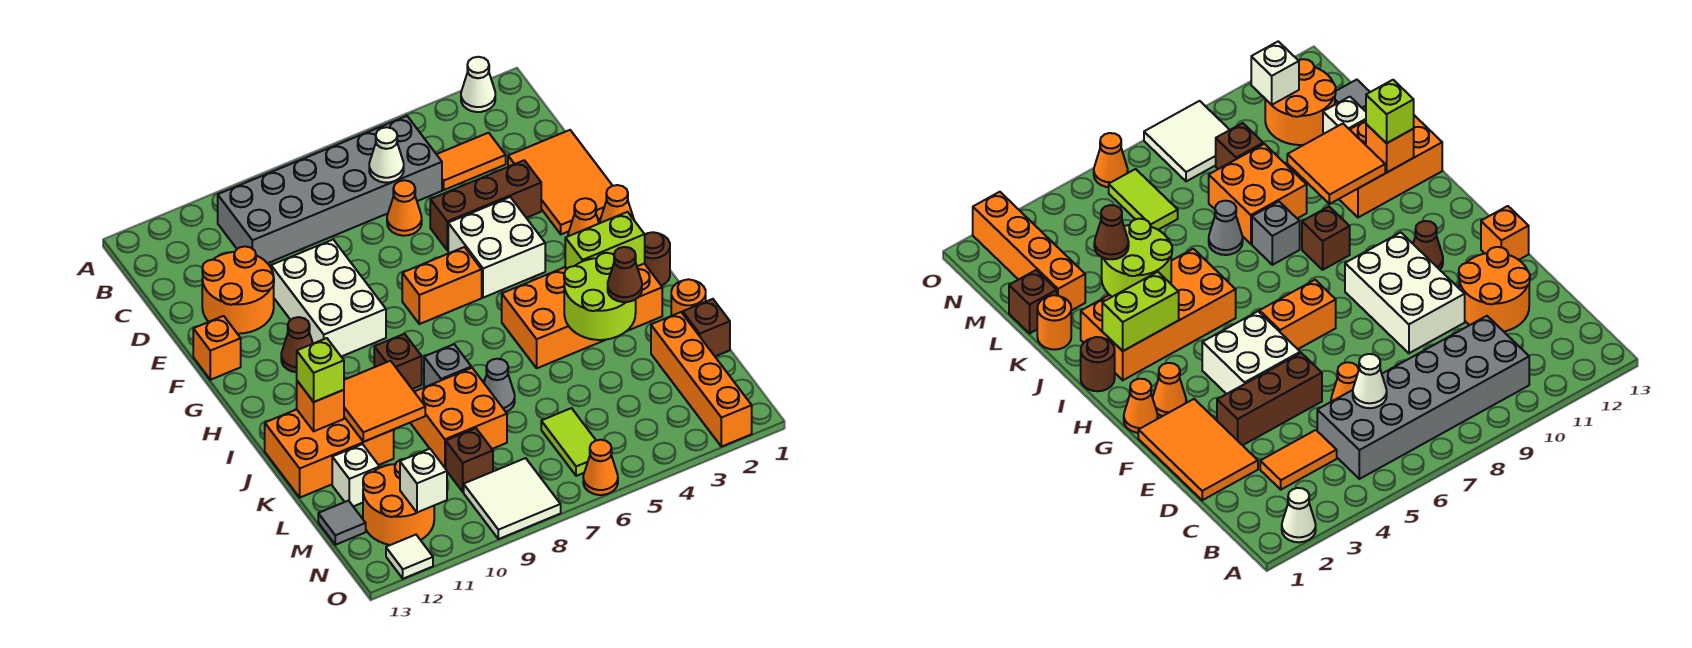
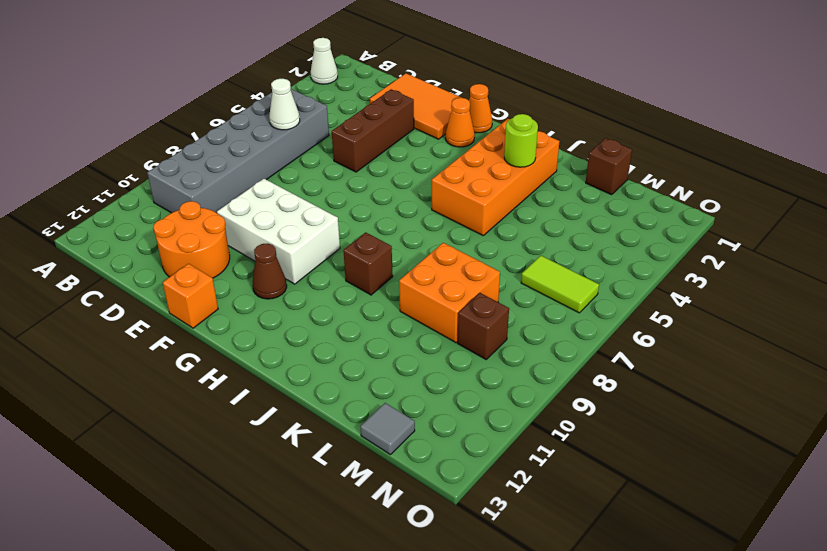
lime round brick J3 level 2 -> lime round brick J3:K4 level 2
none -> orange tile C3:C4 level 1
none -> orange cone D6 level 1
none -> white brick F4:G5 level 1
none -> orange brick G6:G7 level 1

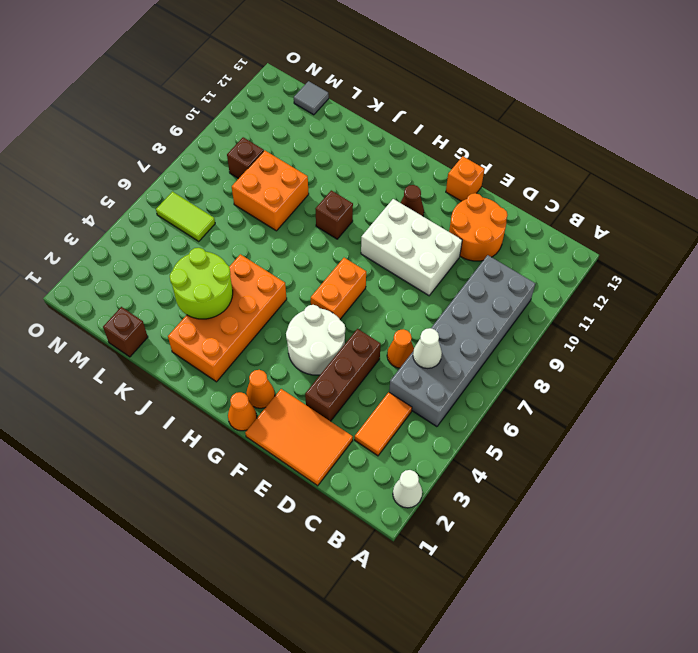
white round brick F4:G5 level 1 -> white brick F4:G5 level 1
none -> brown round brick I1 level 1
none -> grey brick J8 level 1
none -> orange brick J11:K13 level 1
none -> orange round brick K1 level 1

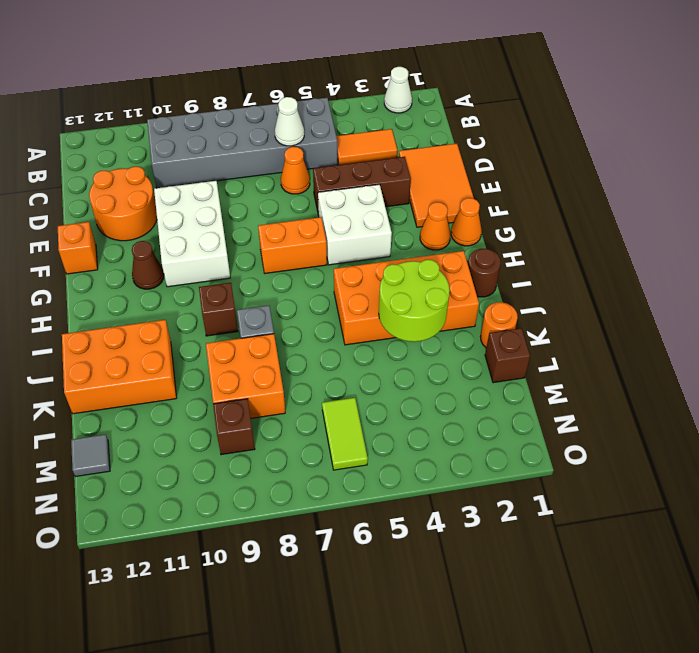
none -> grey cone K7 level 1
none -> orange brick L2:O2 level 1
none -> white brick L12 level 1
none -> orange round brick M11:N12 level 1

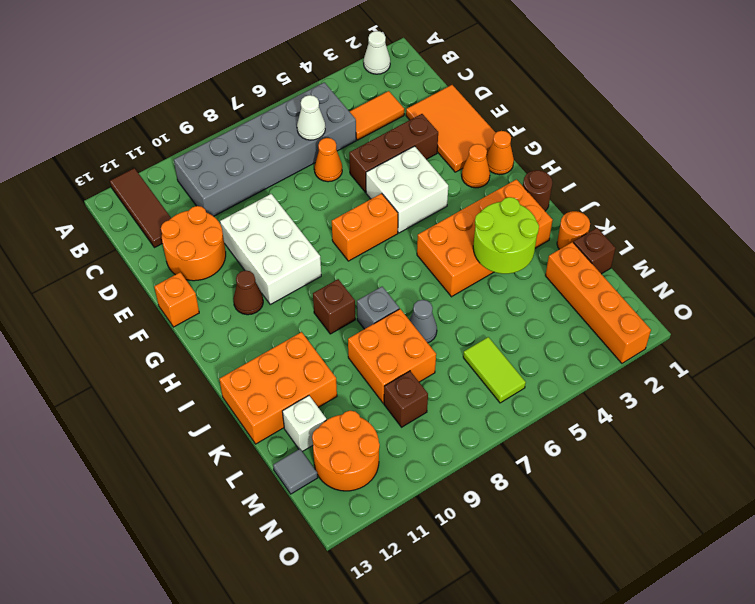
brown tile A12:C12 level 1 -> none
none -> white tile N8:O9 level 1
none -> orange cone O6 level 1
none -> white tile O12 level 1
none -> lime brick I2:I3 level 2

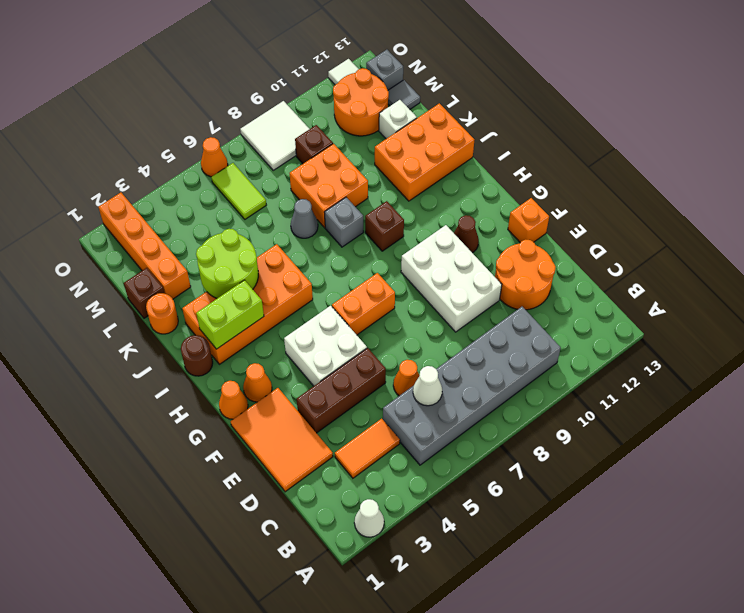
grey brick N13 level 1 -> none
none -> orange tile J10:K11 level 2
none -> orange brick J12 level 2
none -> white brick N11 level 2
none -> lime brick J12 level 3

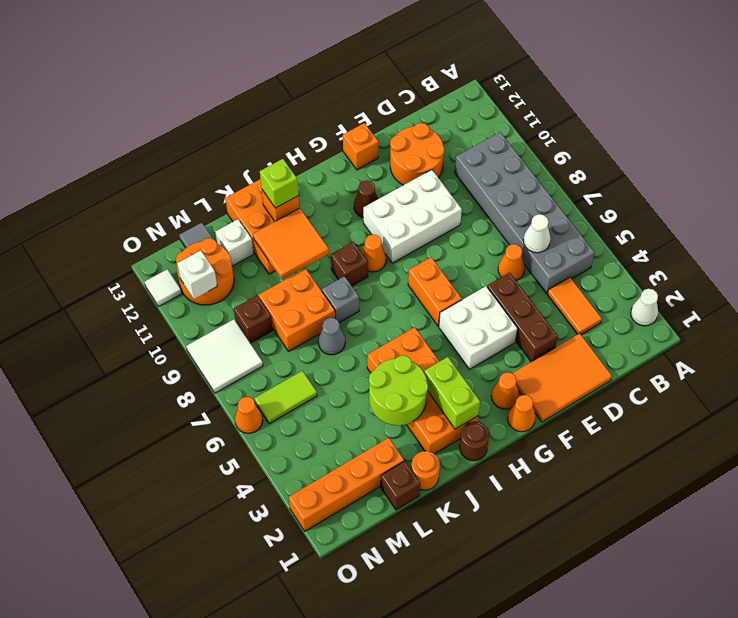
orange cone H9 level 1 -> none
none -> brown cone K3 level 3

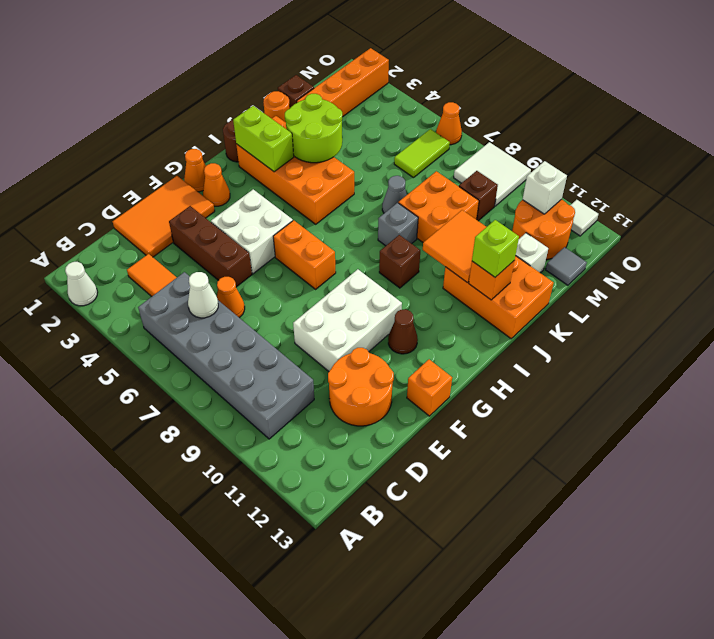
none -> brown cone K3 level 3

